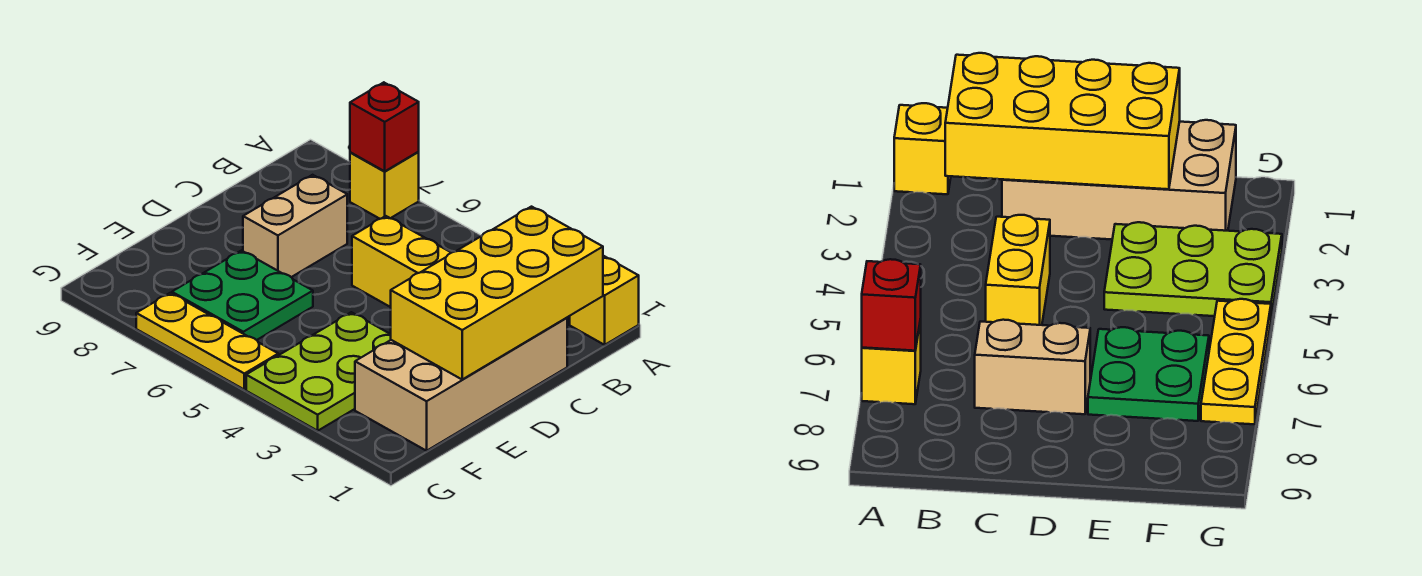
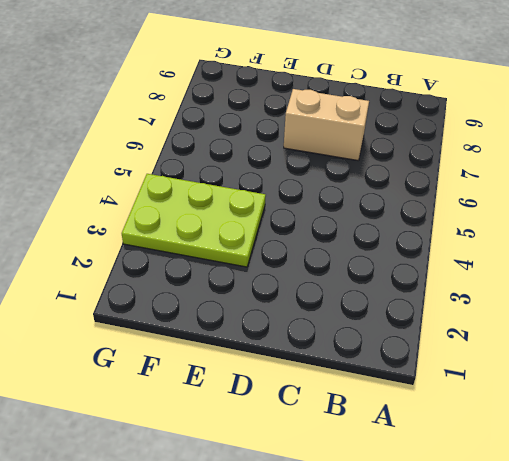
none -> yellow brick A1 level 1
none -> yellow brick A7 level 1

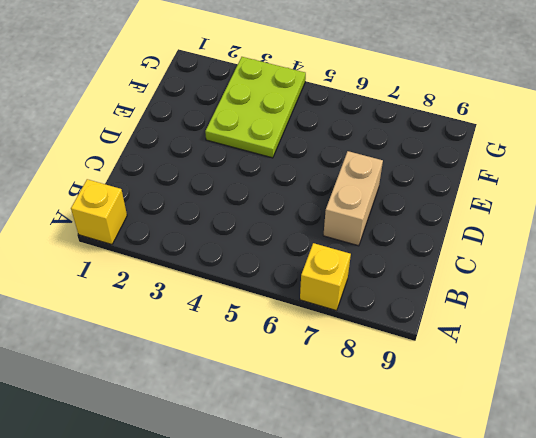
none -> tan brick C1:F2 level 1
none -> yellow brick C4:C5 level 1

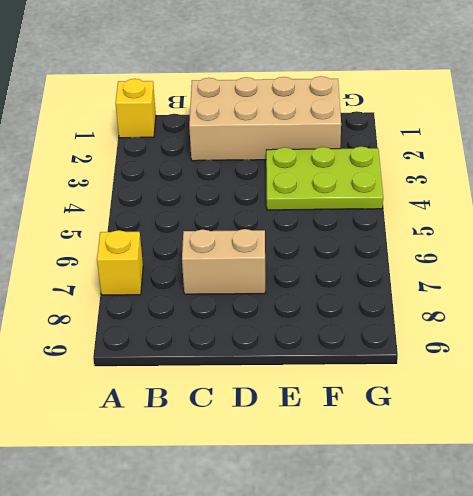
none -> yellow brick C4:C5 level 1
none -> green plate E6:F7 level 1

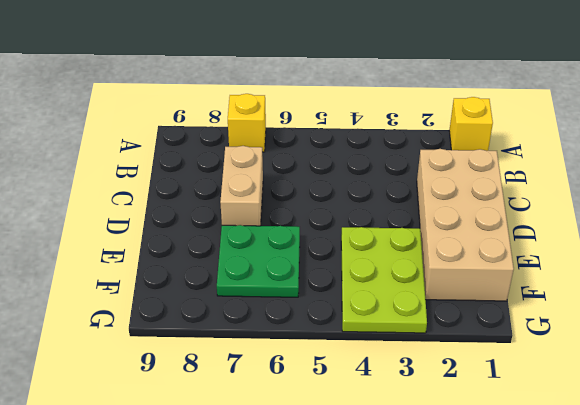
none -> yellow brick C4:C5 level 1
none -> yellow plate G5:G7 level 1

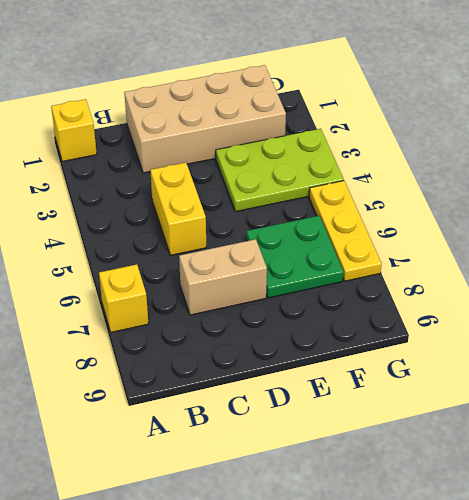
none -> red brick A7 level 2
none -> yellow brick B1:E2 level 2

